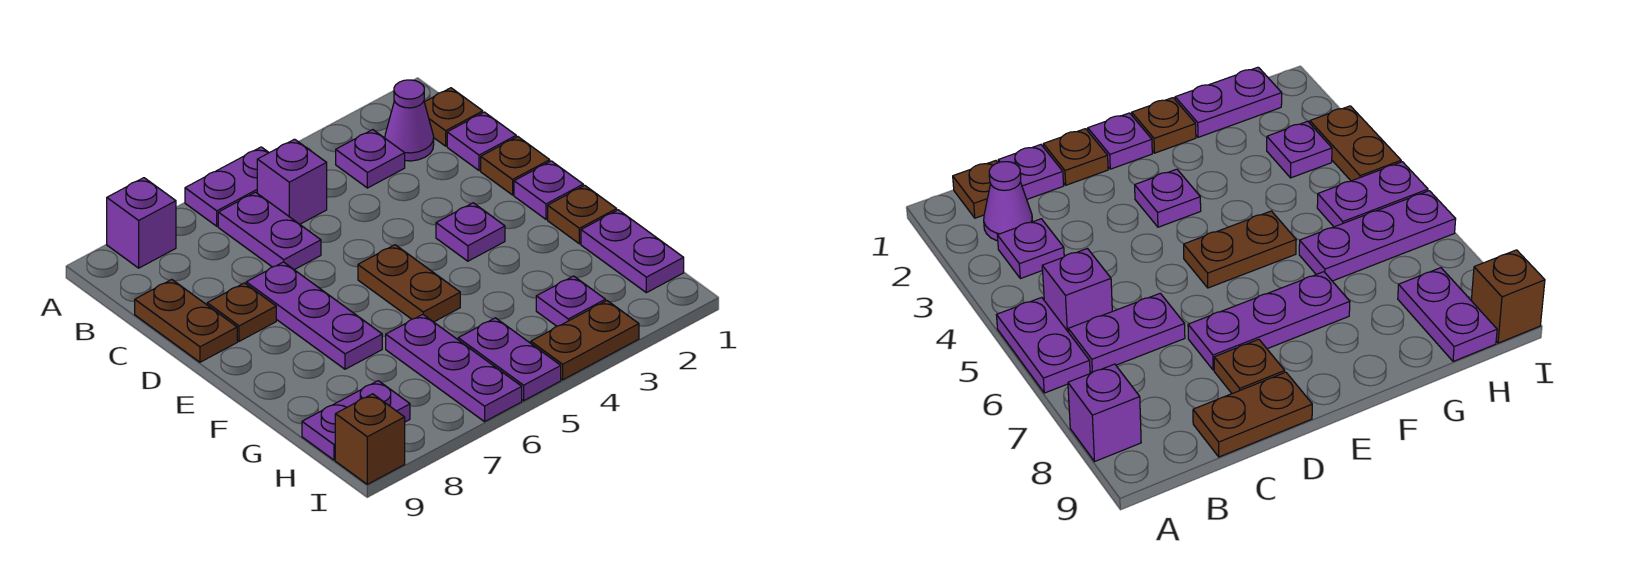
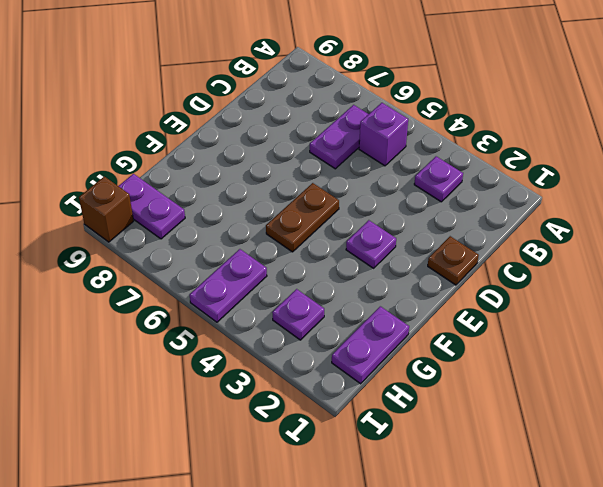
none -> purple plate A5:A6 level 1
none -> purple brick A8 level 1
none -> brown plate B1 level 1

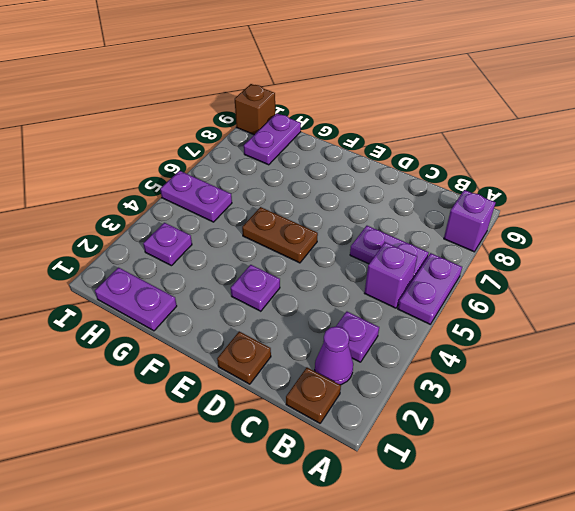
none -> purple plate C1 level 1
none -> brown plate C9:D9 level 1
none -> purple plate D7:F7 level 1

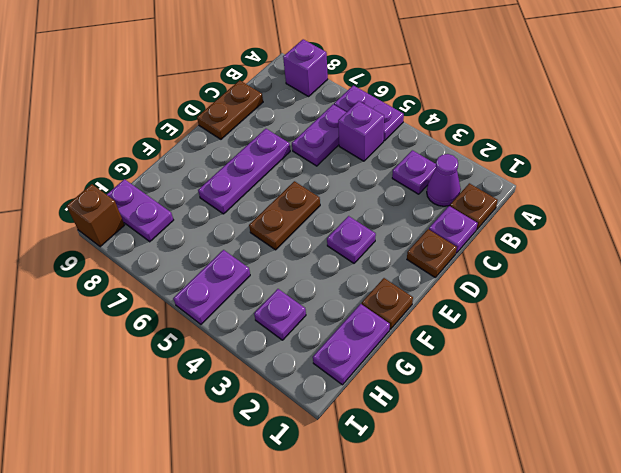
none -> brown plate D8 level 1
none -> purple plate E1 level 1
none -> purple plate G6:I6 level 1

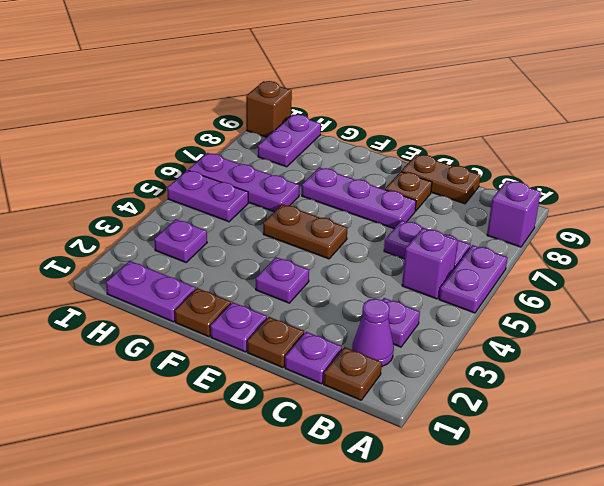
none -> brown plate I3:I4 level 1

